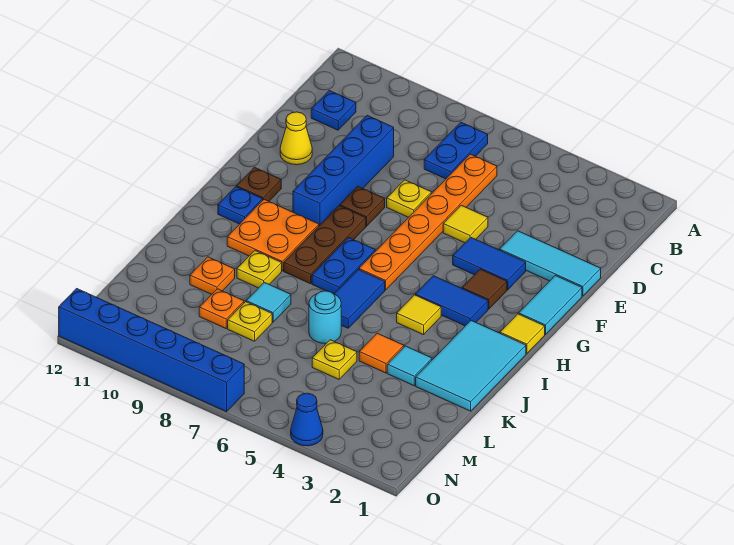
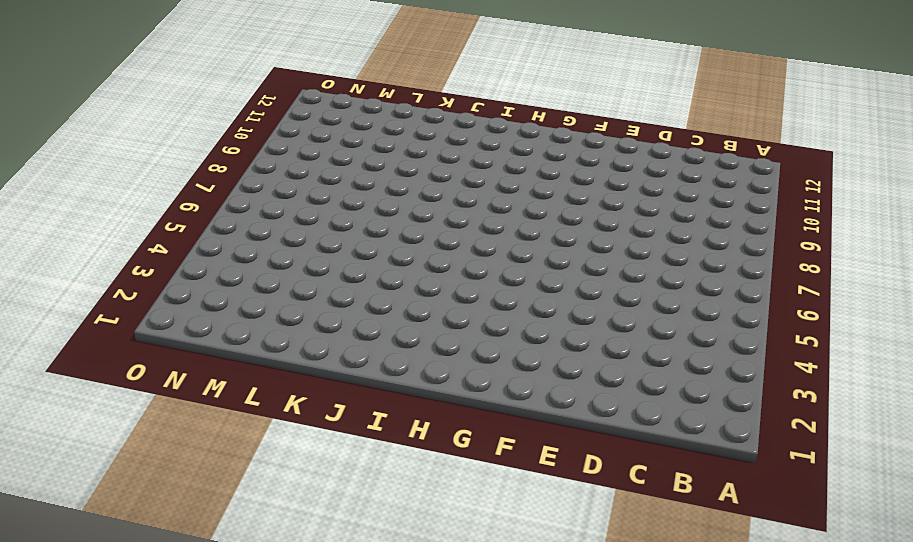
none -> blue plate B7:C7 level 1
none -> orange plate C6:H6 level 1
none -> blue plate C11 level 1
none -> blue brick D9:G9 level 1

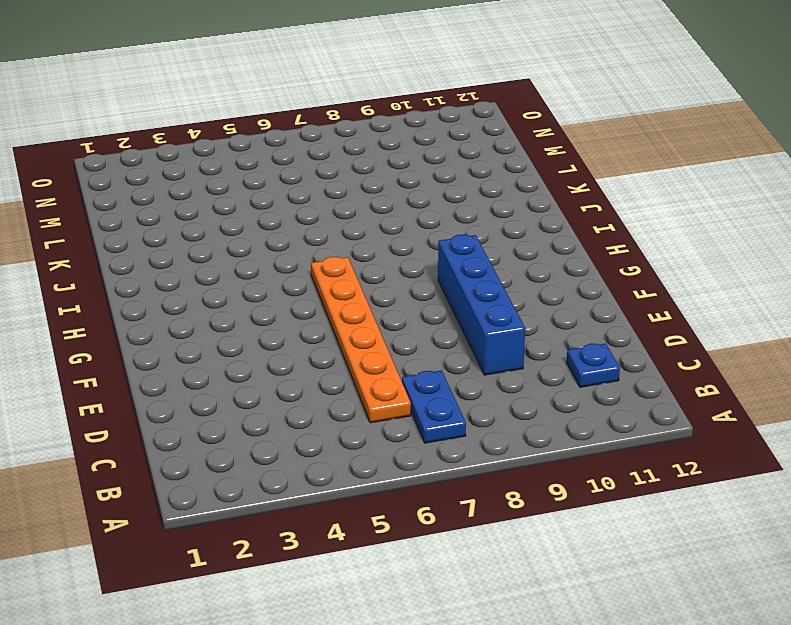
none -> cyan tile E1:E3 level 1
none -> yellow tile E5 level 1
none -> yellow plate E7 level 1
none -> yellow cone E11 level 1

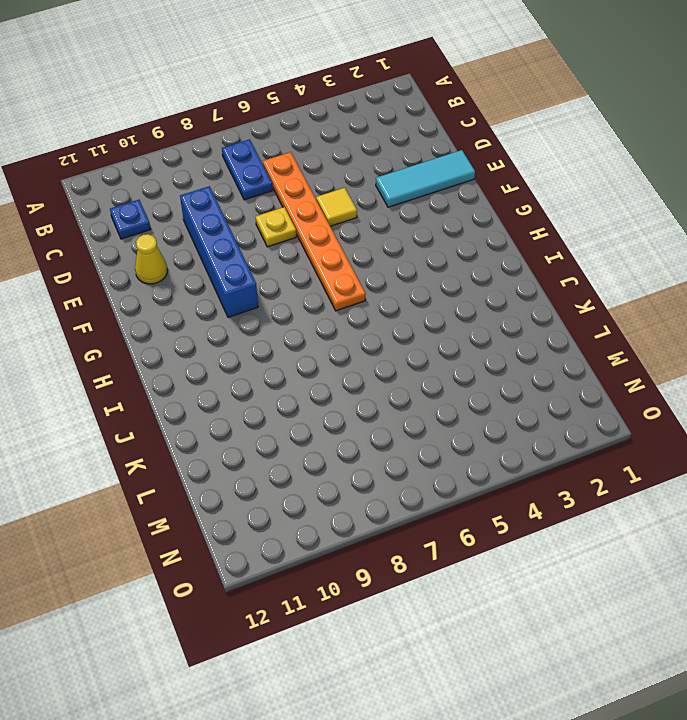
none -> cyan tile F1:G1 level 1
none -> blue tile F3:F4 level 1
none -> brown plate F8 level 1
none -> brown tile G3 level 1

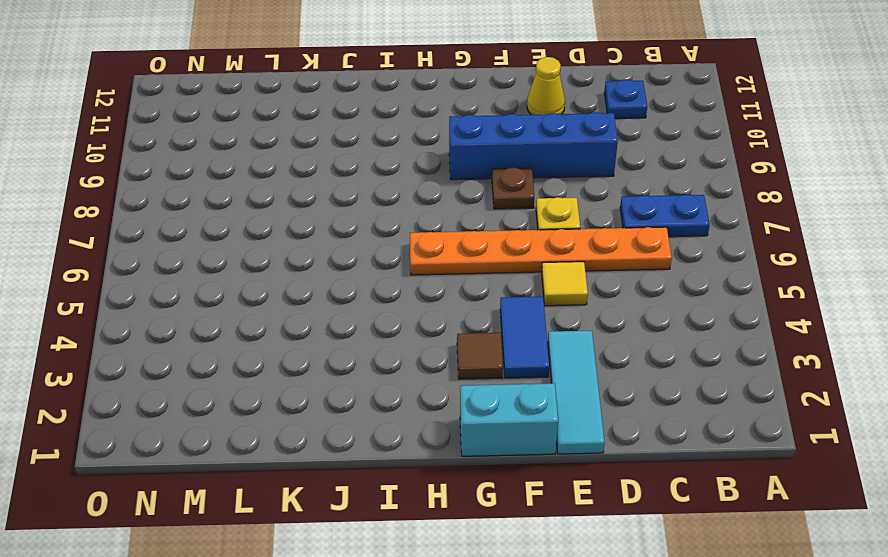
cyan brick F1:G1 level 1 -> cyan tile F1:G1 level 1
none -> brown plate G8:I8 level 1
none -> brown plate G11 level 1
none -> yellow tile H1 level 1
none -> blue tile H3:H4 level 1

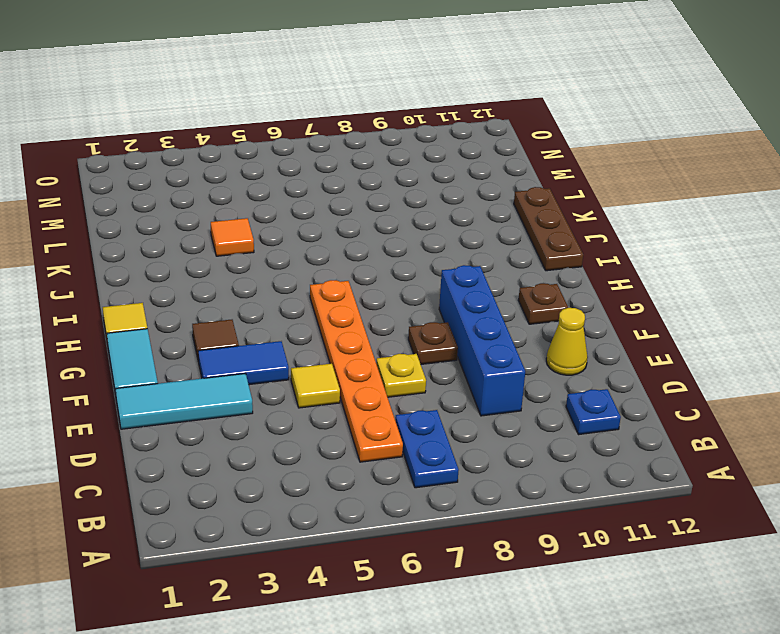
brown plate I12:K12 level 1 -> brown plate G8:I8 level 1
none -> blue tile H3:H4 level 1
none -> blue plate H7:I7 level 1
none -> orange plate H9:I10 level 1
none -> blue plate H11 level 1

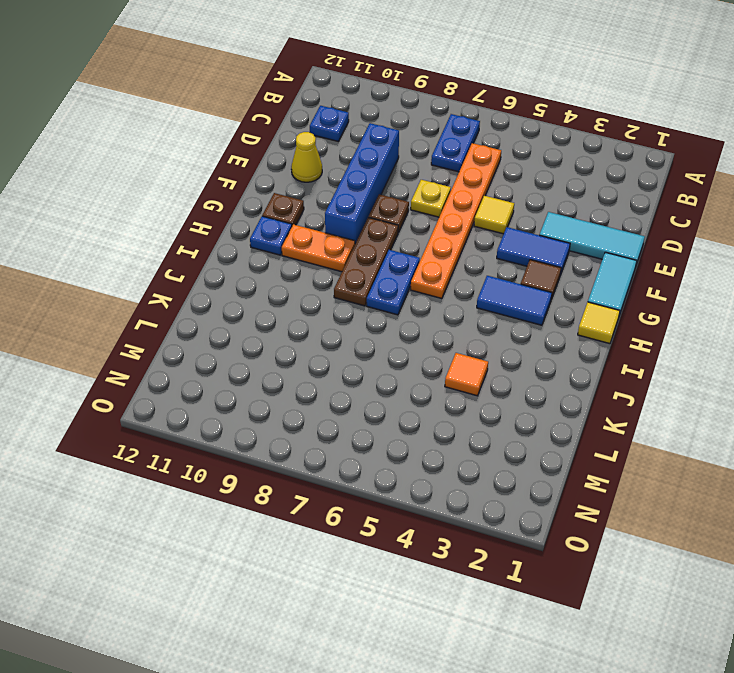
orange plate H9:H10 level 1 -> orange plate H9:I10 level 1
none -> cyan tile I1:K2 level 1
none -> yellow tile I4 level 1
none -> blue tile I6:J6 level 1
none -> yellow plate J9 level 1

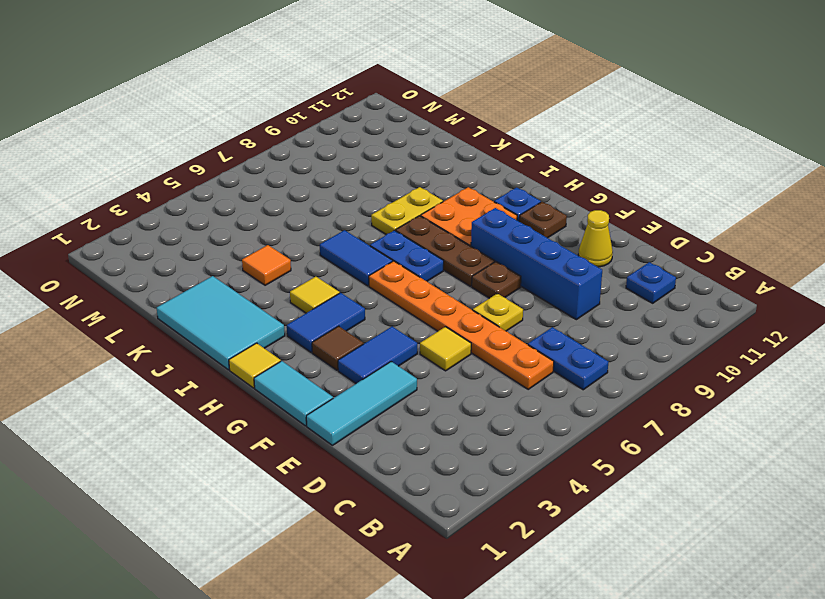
yellow plate J8:J9 level 1 -> yellow plate J9 level 1
none -> cyan tile K3 level 1
none -> cyan round brick K6 level 1
none -> cyan tile K8 level 1
none -> orange plate K10 level 1

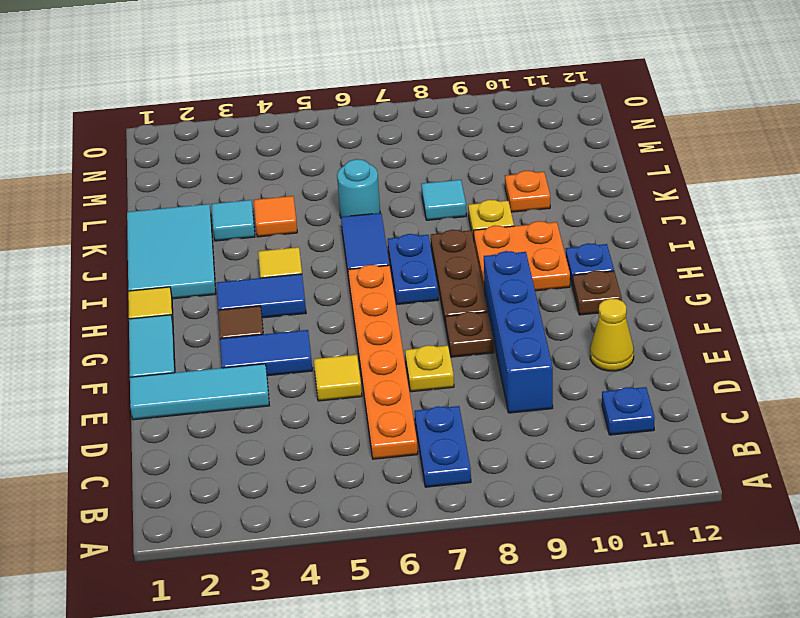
none -> yellow plate L5 level 1
none -> yellow plate L8 level 1
none -> orange plate L9 level 1
none -> blue cone O4 level 1

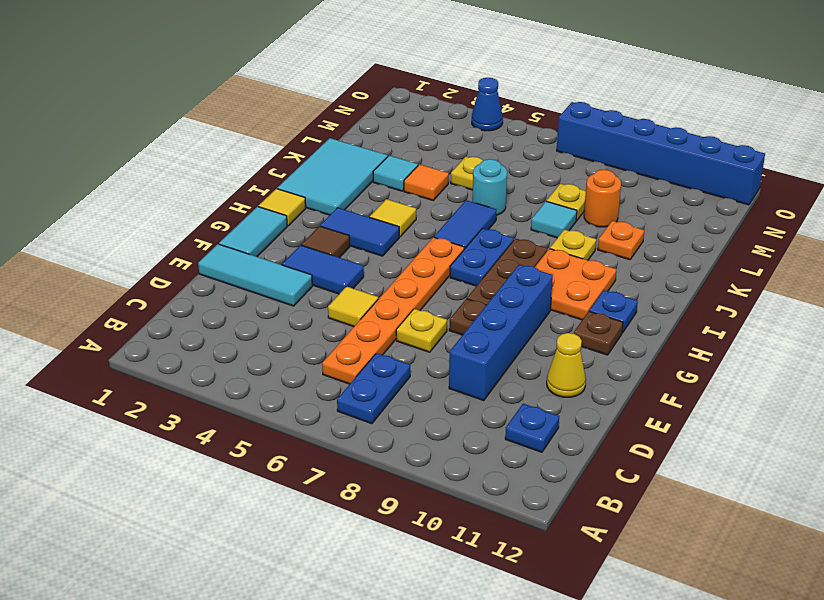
orange round brick L9 level 1 -> orange plate L9 level 1

